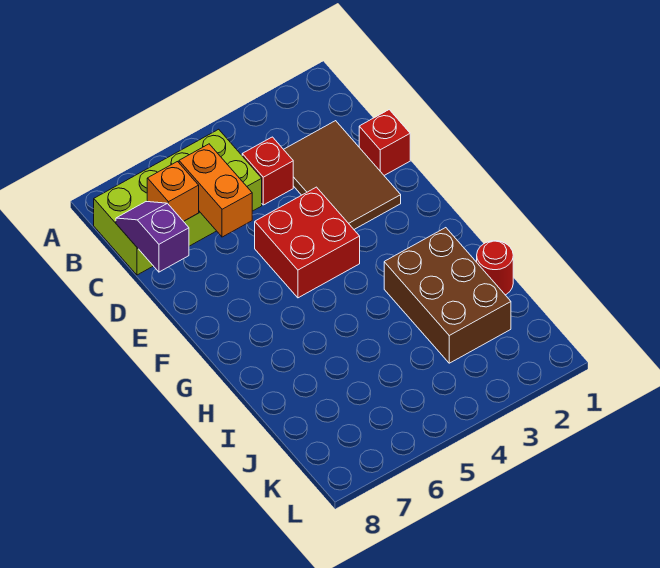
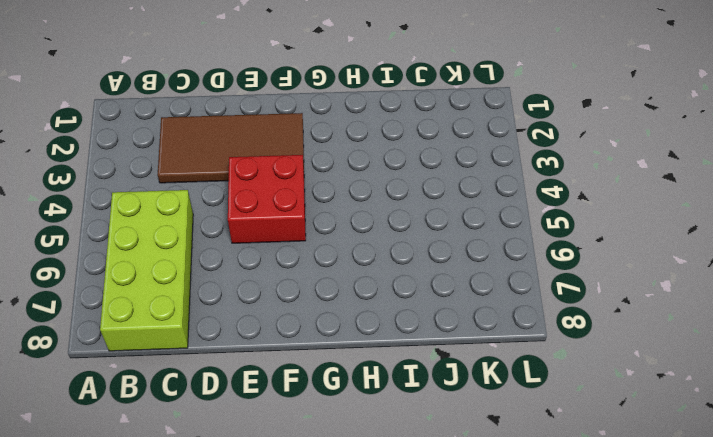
brown tile C2:F3 level 1 -> brown tile C2:E3 level 1
none -> red brick C4 level 1
none -> red brick D1 level 1

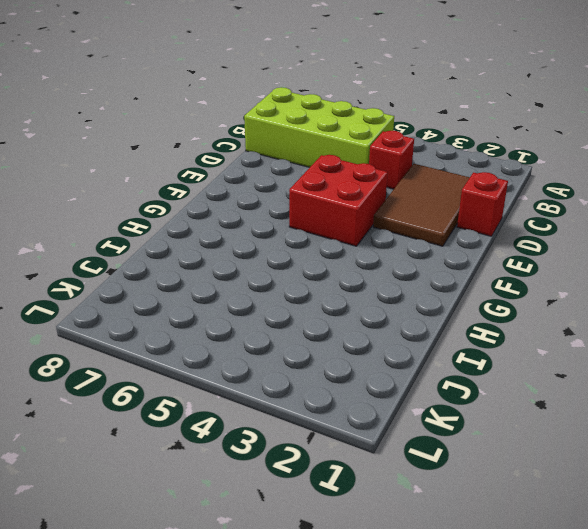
none -> brown brick H2:J3 level 1
none -> red round brick I1 level 1

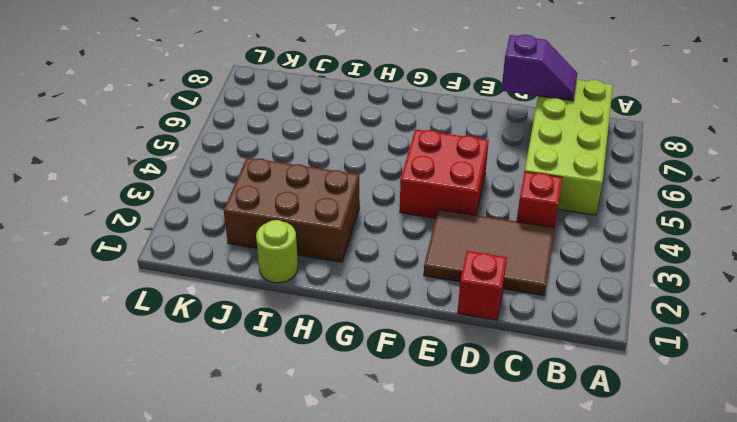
lime round brick I1 level 1 -> red round brick I1 level 1
none -> orange brick C6:D6 level 2
none -> orange brick C7 level 2

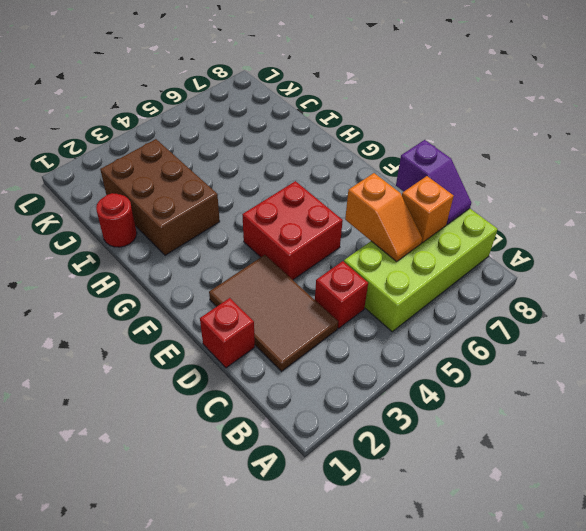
orange slope C6:D6 level 2 top D -> orange brick C6:D6 level 2

